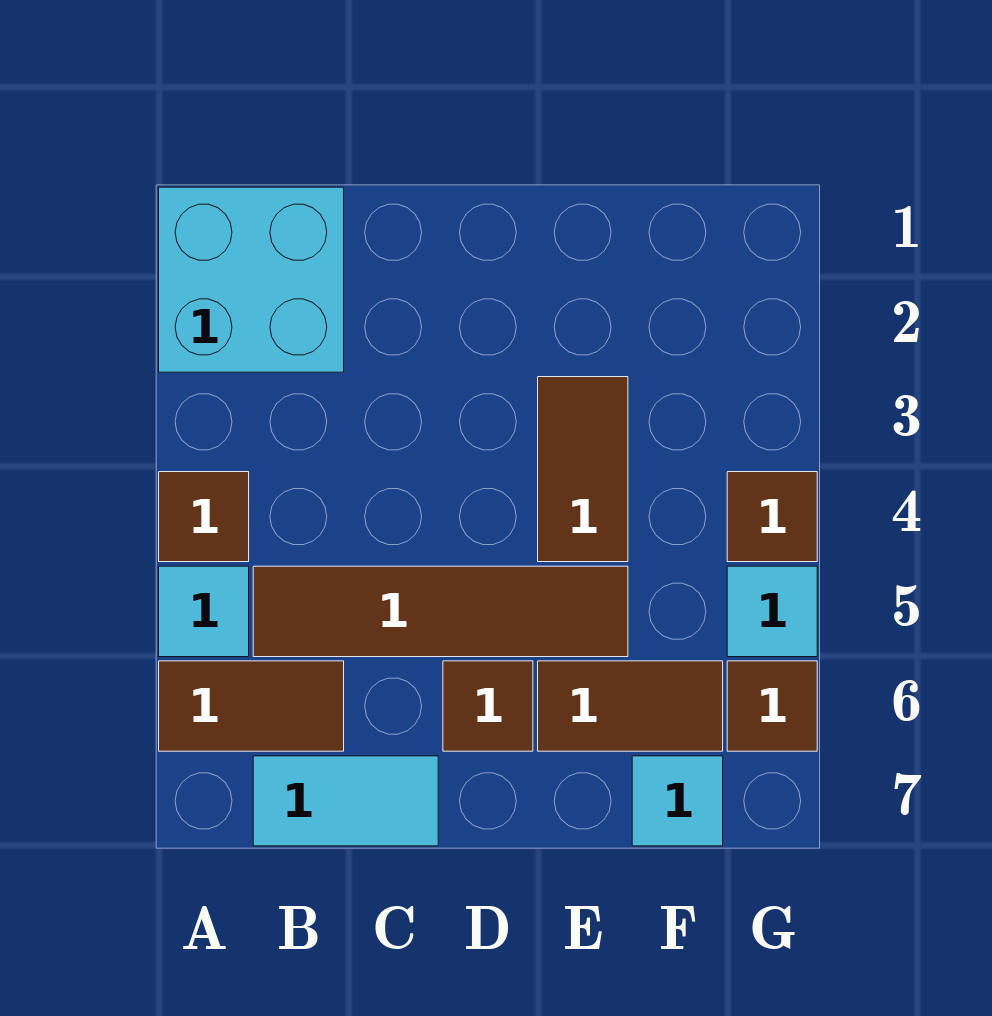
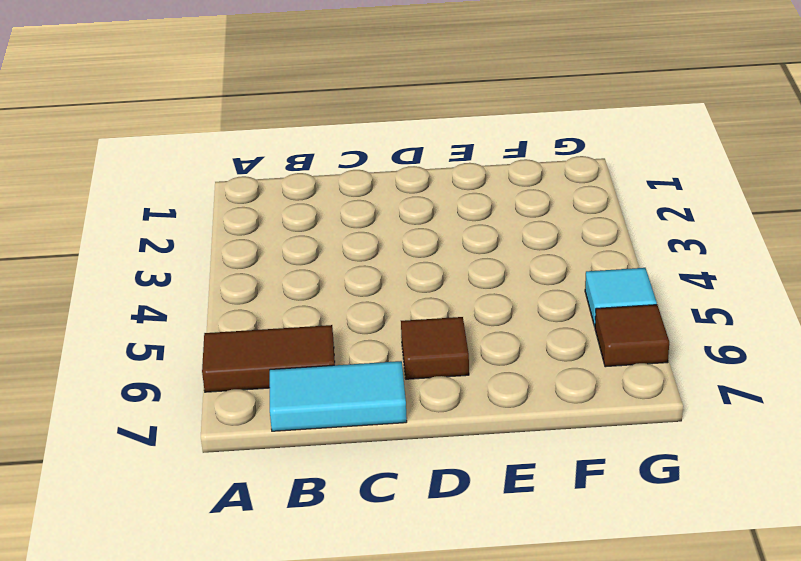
none -> cyan brick A1:B2 level 1
none -> brown tile A4 level 1
none -> cyan tile A5 level 1

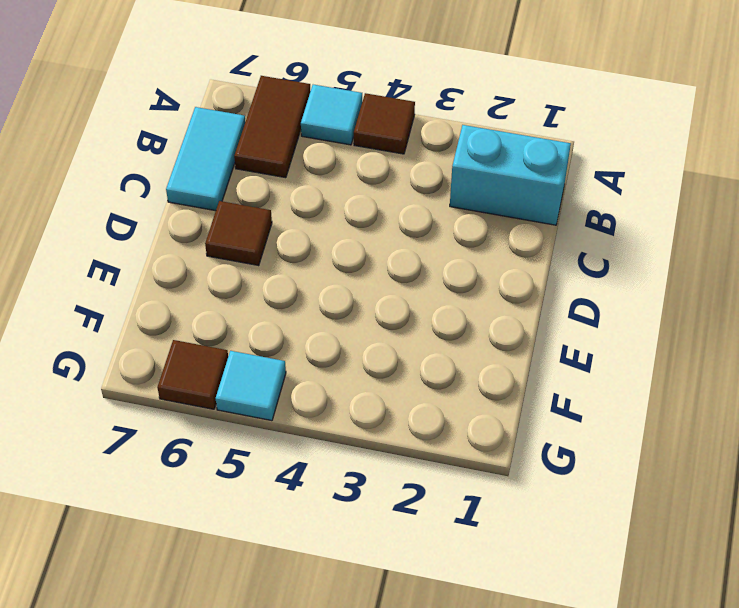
cyan brick B1:B2 level 1 -> cyan brick A1:B2 level 1
none -> brown tile B5:E5 level 1
none -> brown tile E3:E4 level 1
none -> brown tile E6:F6 level 1

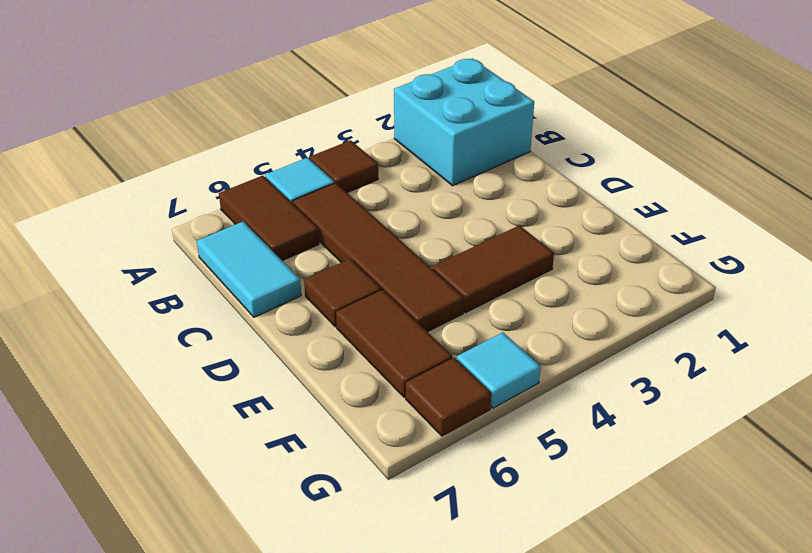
none -> cyan tile F7 level 1
none -> brown tile G4 level 1

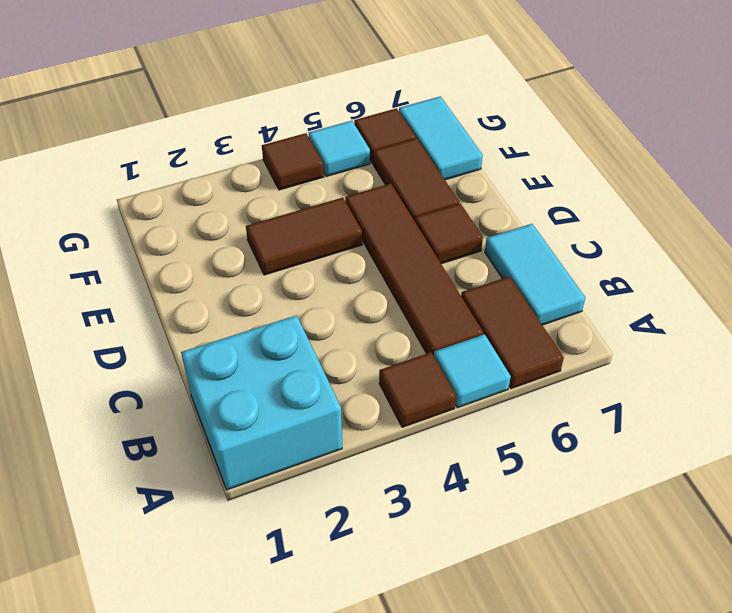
cyan tile F7:G7 level 1 -> cyan tile F7 level 1

